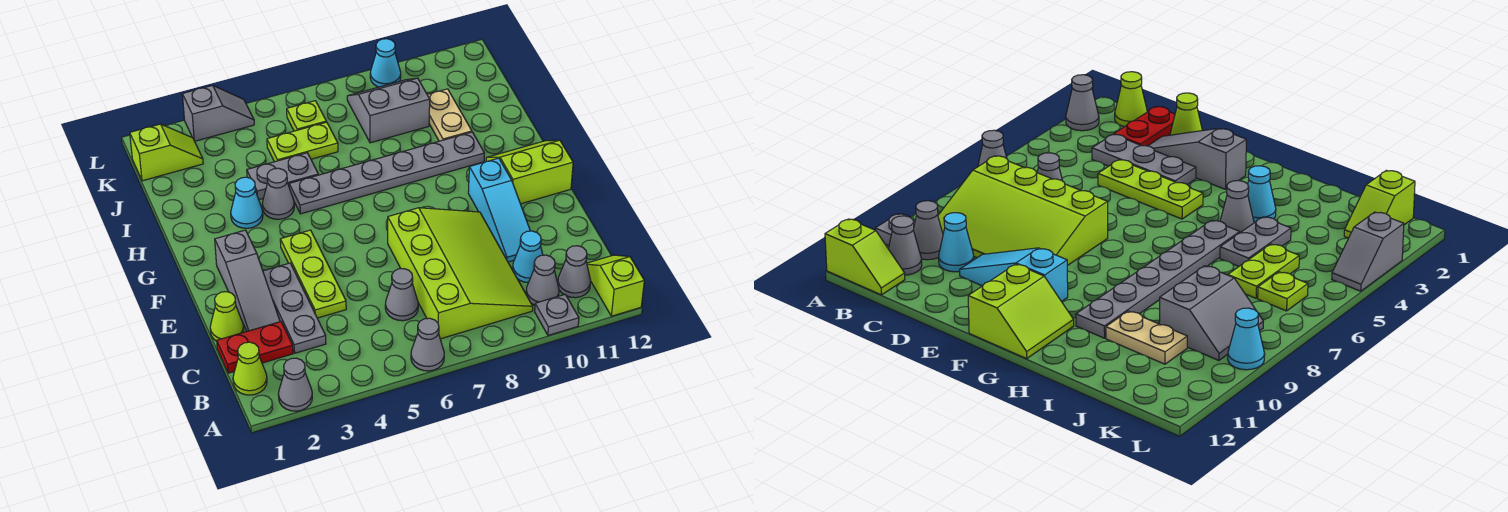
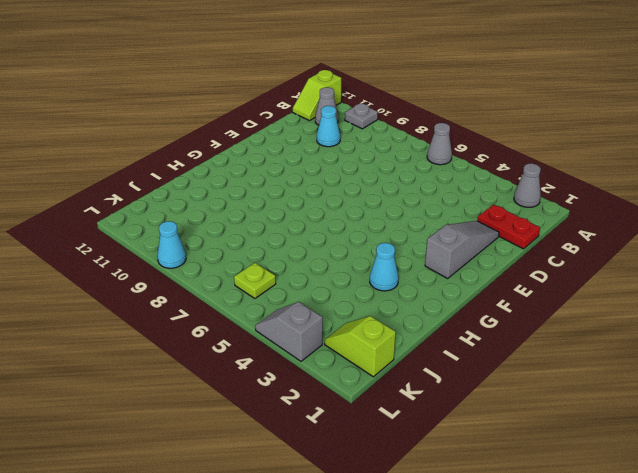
none -> lime cone B1 level 1
none -> lime slope B7:E9 level 1 top 7
none -> grey cone B10 level 1

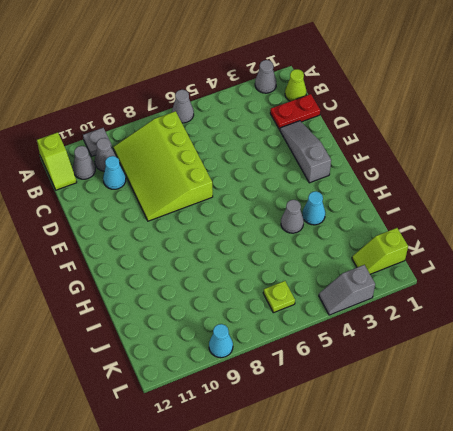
none -> grey plate C3:E3 level 1
none -> grey cone C6 level 1
none -> lime cone D1 level 1

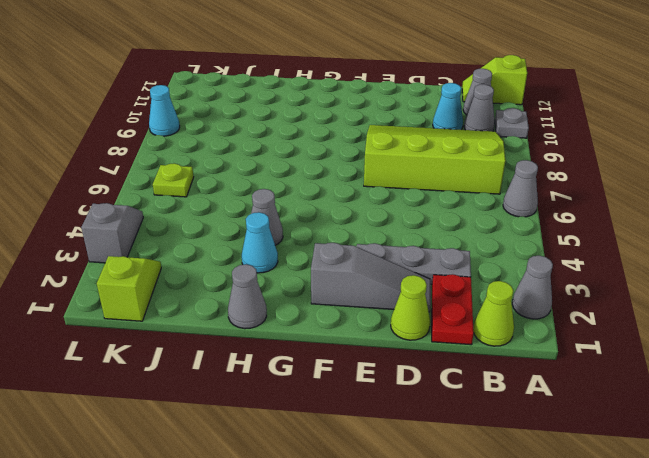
grey cone H1 level 1 -> grey cone C6 level 1
none -> lime plate D4:F4 level 1
none -> cyan slope D10:F10 level 1 top F
none -> lime slope F11:G12 level 1 top F

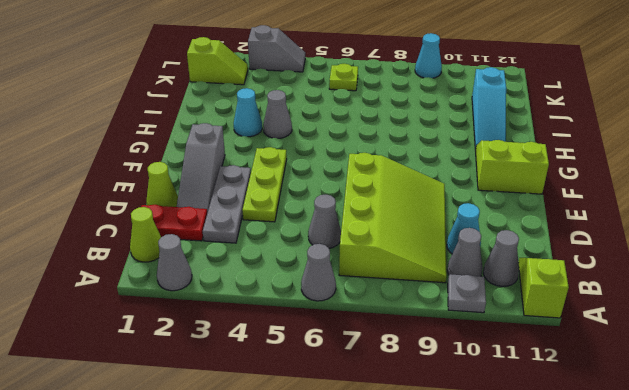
cyan slope H11:J11 level 1 top J -> cyan slope D10:F10 level 1 top F
none -> grey plate H5:H10 level 1
none -> grey plate I4:I5 level 1
none -> tan plate I10:J10 level 1

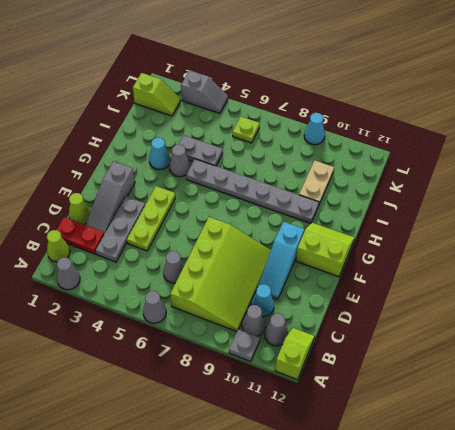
none -> lime plate J5:J6 level 1
none -> grey slope J8:K9 level 1 top J

